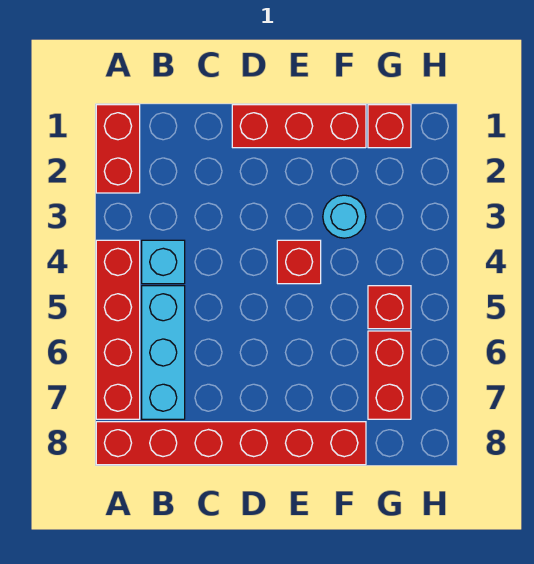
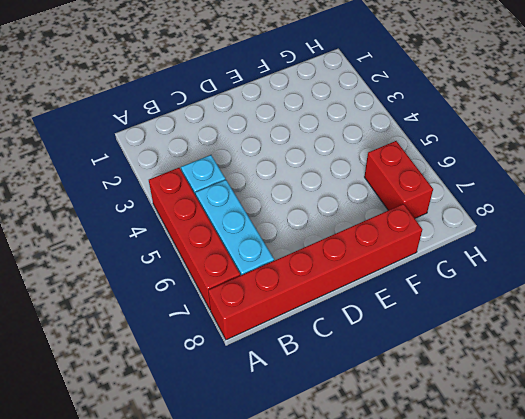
none -> red brick A1:A2 level 1
none -> red brick D1:F1 level 1

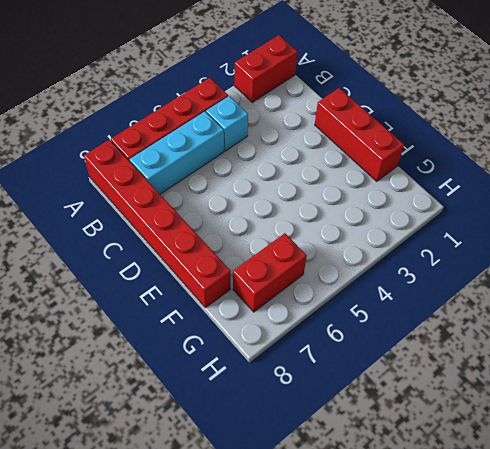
none -> red brick E4 level 1
none -> cyan round brick F3 level 1

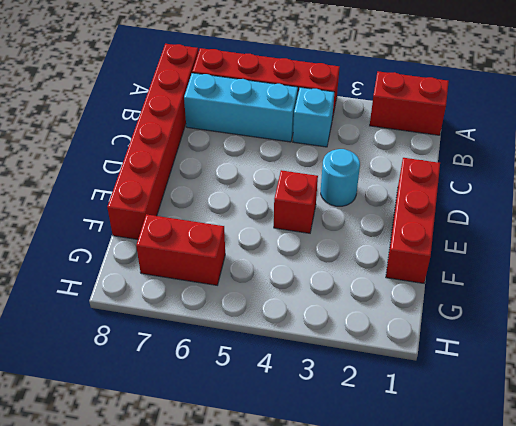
cyan round brick D3 level 1 -> cyan round brick F3 level 1
none -> red brick G1 level 1
none -> red brick G5 level 1

